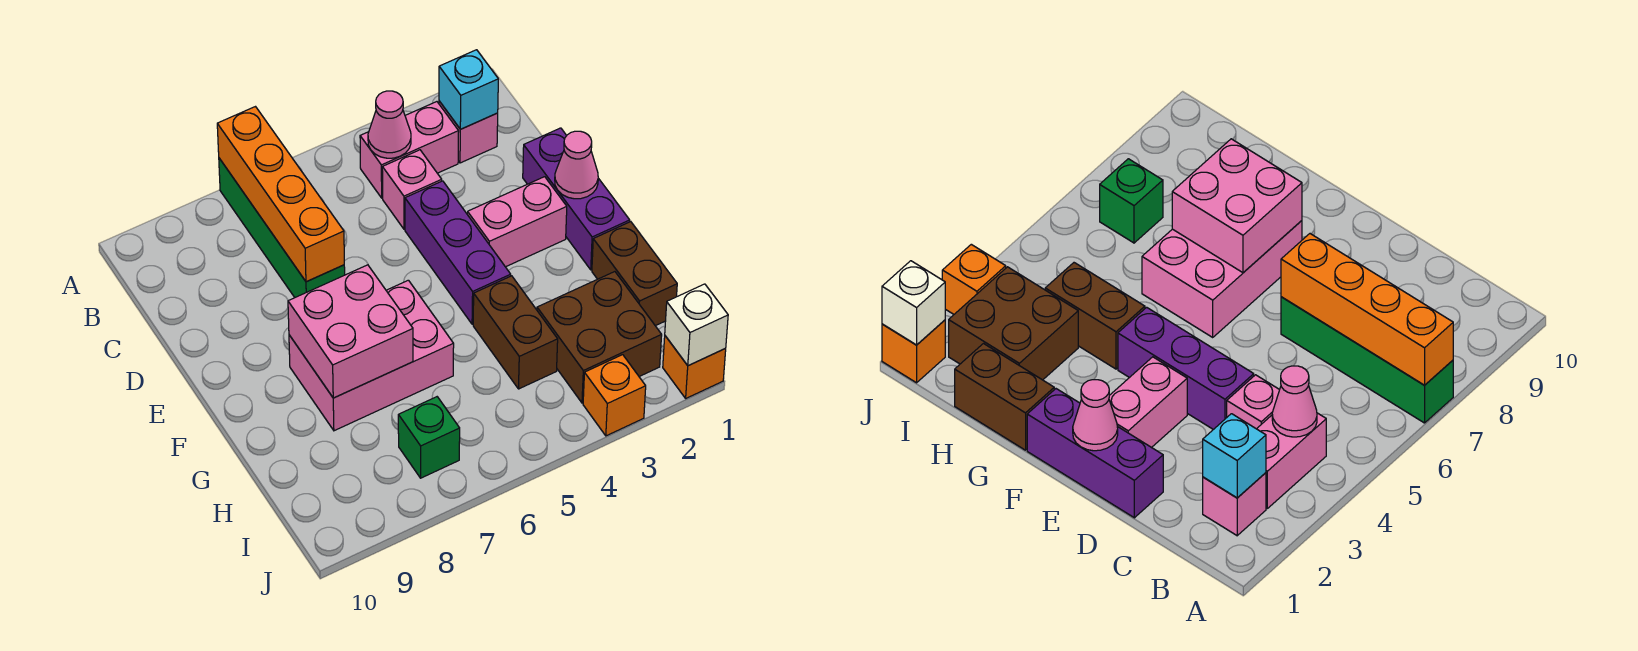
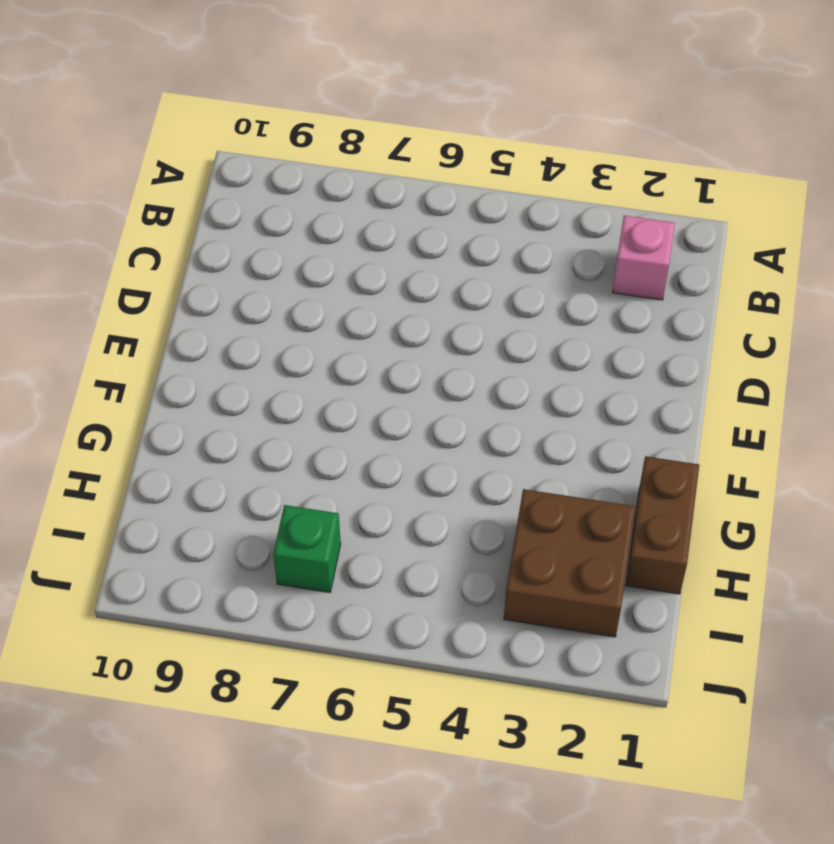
none -> green brick A7:D7 level 1
none -> pink brick B3:B4 level 1
none -> pink brick C4 level 1

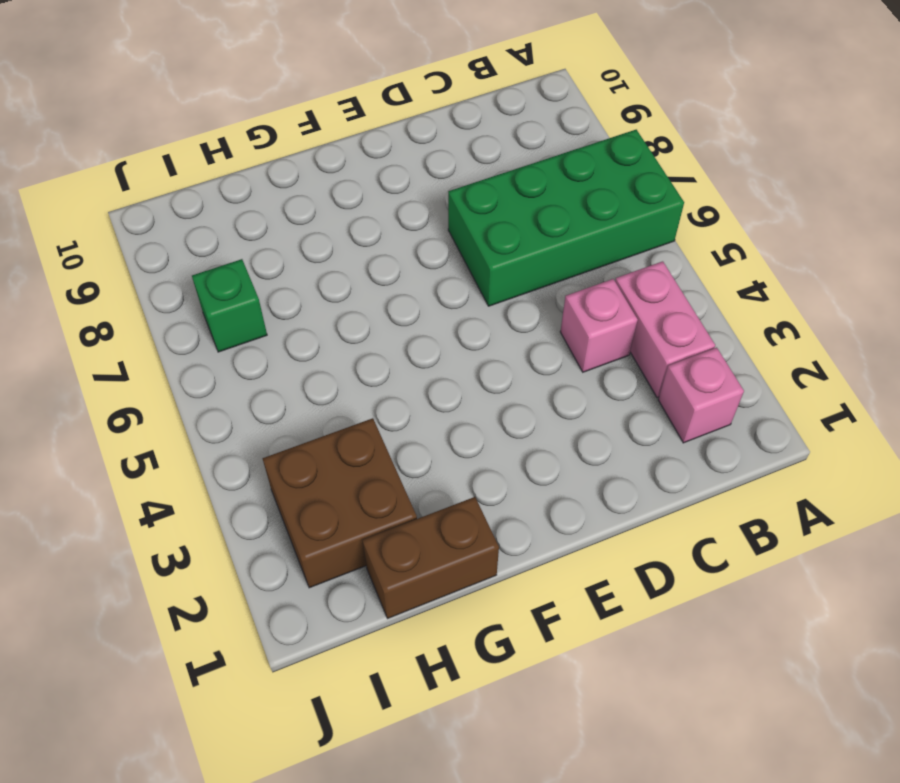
green brick A6:D7 level 1 -> green brick A7:D7 level 1
none -> purple brick D1:F1 level 1
none -> purple brick D4:F4 level 1
none -> pink brick E2:E3 level 1

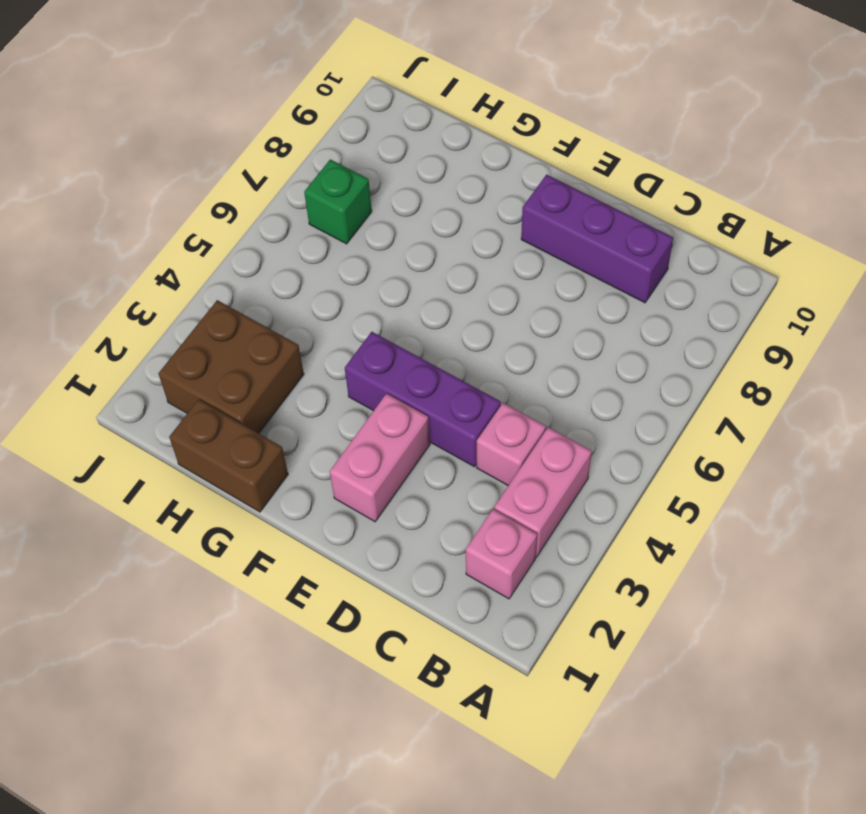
purple brick C9:E9 level 1 -> purple brick D1:F1 level 1
none -> green brick A7:D7 level 1
none -> pink brick F6:G8 level 1
none -> brown brick G4:H4 level 1

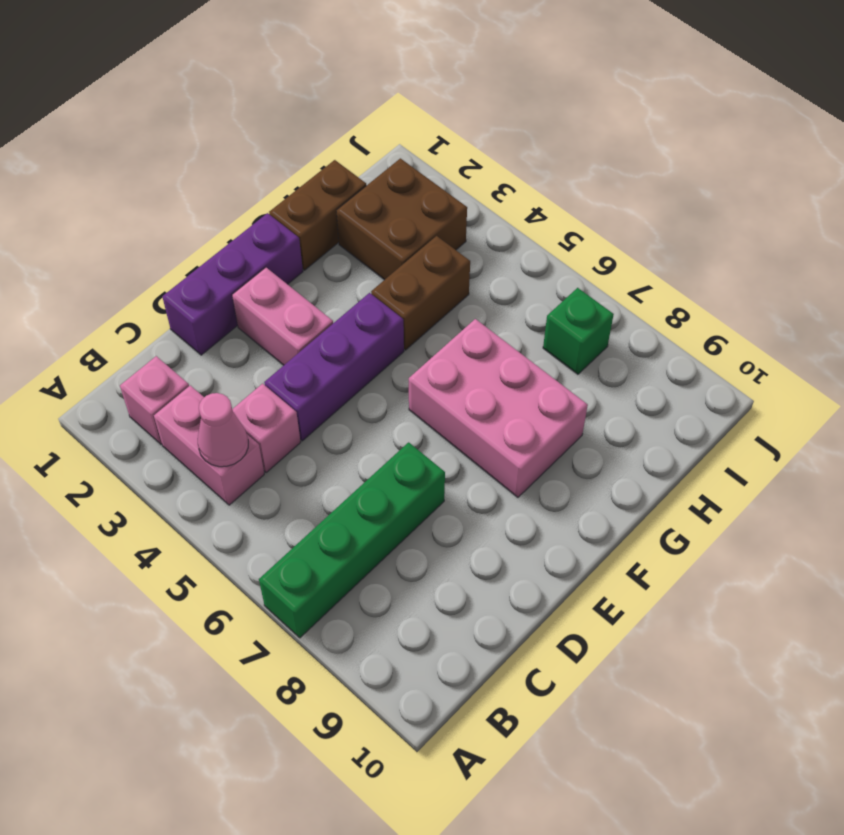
none -> orange brick J1 level 1
none -> orange brick J3 level 1
none -> orange brick A7:D7 level 2

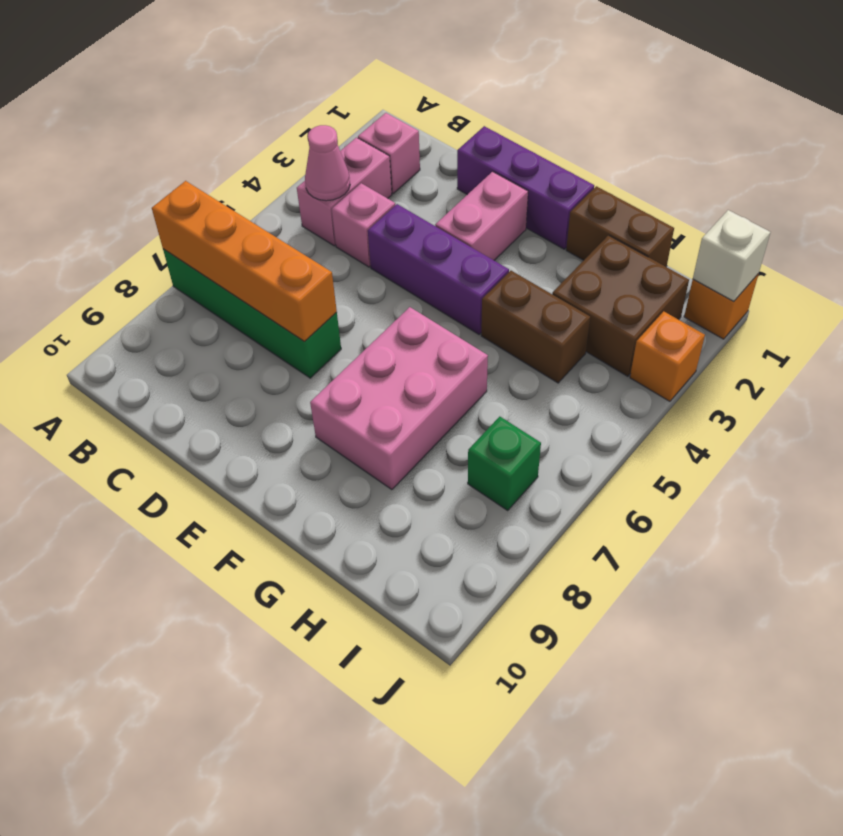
none -> cyan brick B2 level 2
none -> pink cone E1 level 2
none -> pink brick F7:G8 level 2

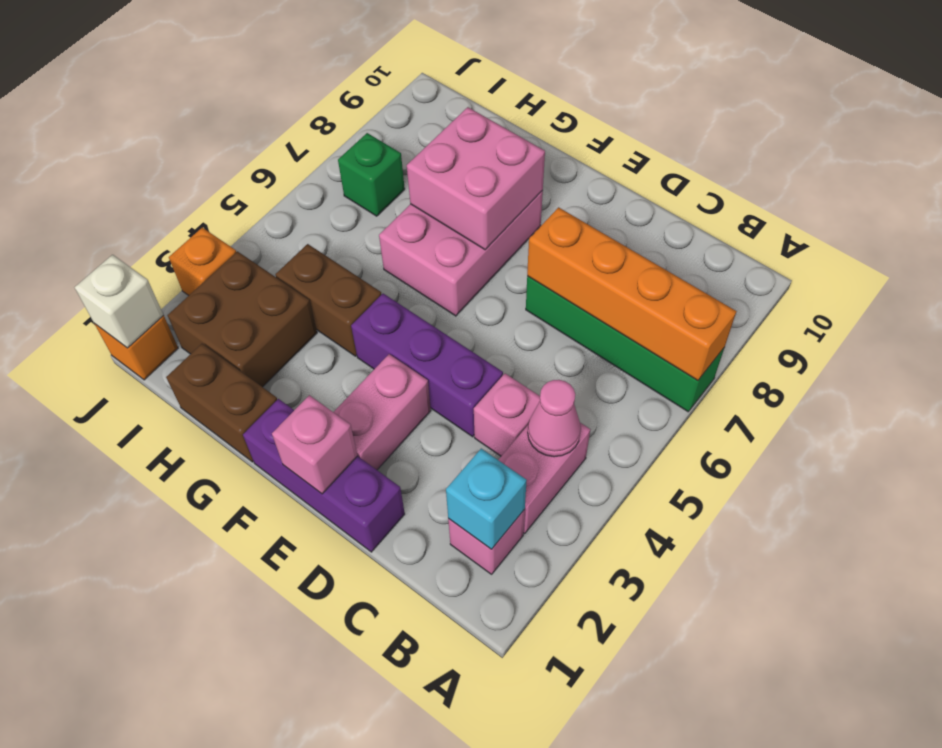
pink brick E1 level 2 -> pink cone E1 level 2

